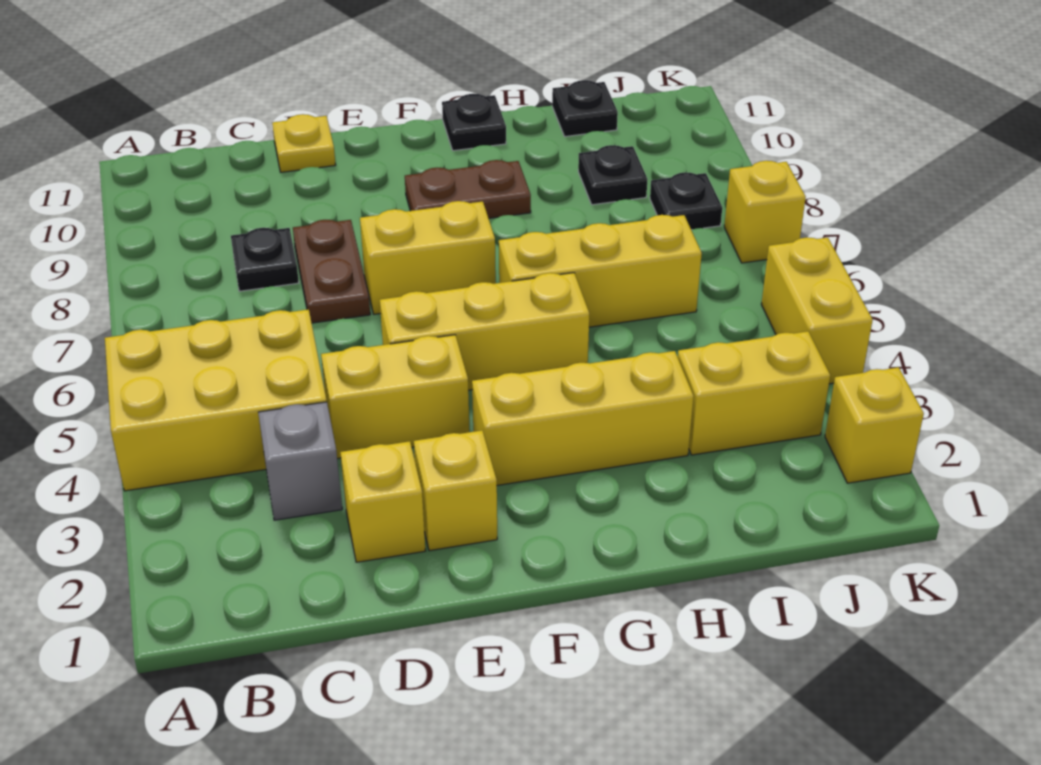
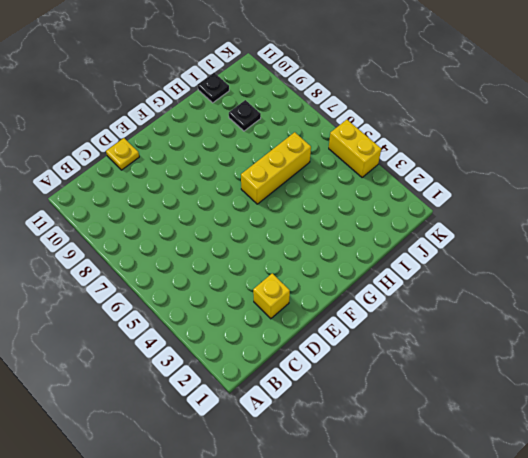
none -> yellow brick A4:C5 level 1
none -> grey brick C3 level 1
none -> black plate C8 level 1

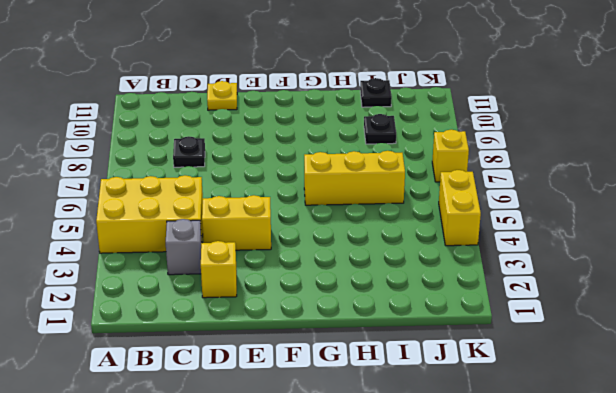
none -> brown plate D7:D8 level 1
none -> yellow brick E2 level 1
none -> yellow brick E5:G5 level 1

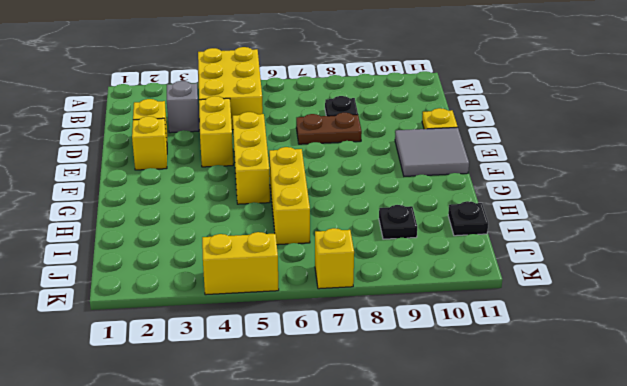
grey tile E10:F11 level 1 -> none
none -> yellow brick E7:F7 level 1
none -> yellow brick F3:H3 level 1
none -> brown plate F9:G9 level 1

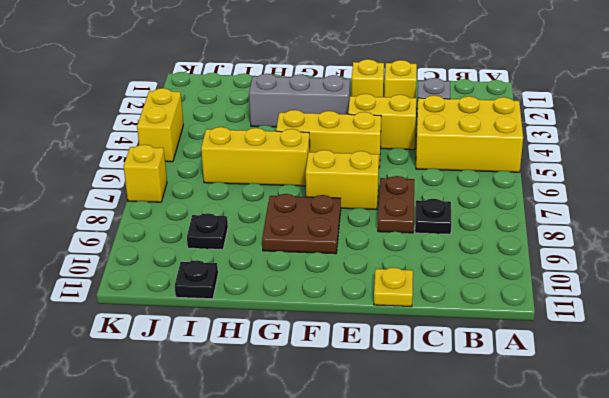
grey brick F3:H3 level 1 -> yellow brick F3:H3 level 1
brown plate F8:G9 level 1 -> brown plate F9:G9 level 1
none -> black plate G11 level 1
none -> yellow brick I3:J3 level 1
none -> black plate J8 level 1

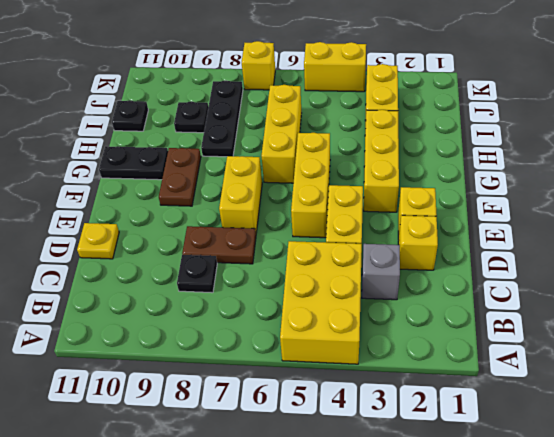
black plate G10:G11 level 1 -> black plate G11 level 1
black plate H8:J8 level 1 -> black plate J8 level 1
none -> yellow brick K2 level 1

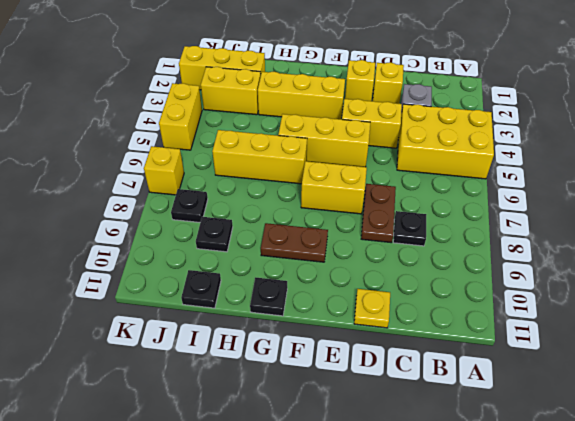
yellow brick I2:K2 level 1 -> yellow brick K2 level 1

